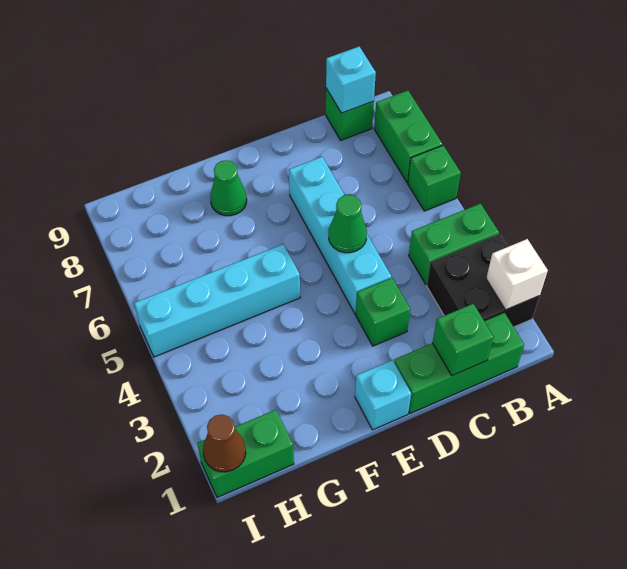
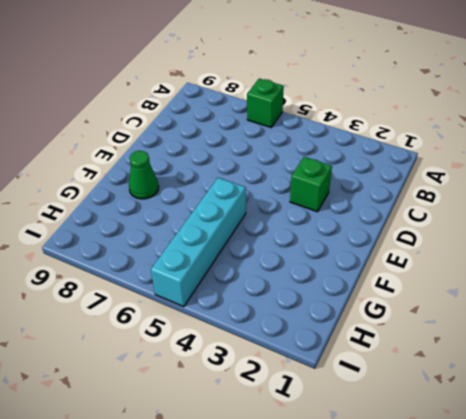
none -> black brick A2:B3 level 1
none -> green brick A4:B4 level 1
none -> green brick A7:A8 level 1

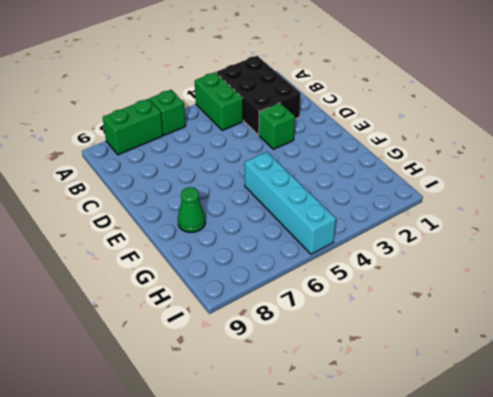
black brick A2:C3 level 1 -> black brick A2:B3 level 1
none -> green brick B1:D1 level 1
none -> green brick B9 level 1
none -> cyan brick D4:D7 level 1

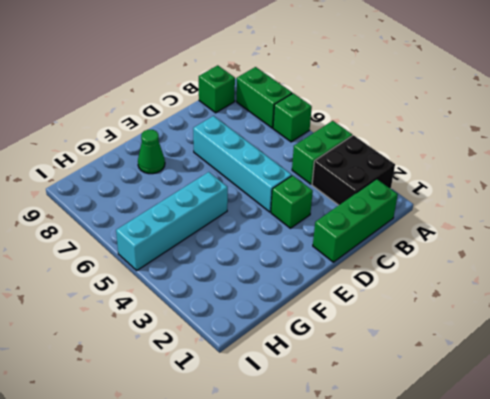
none -> cyan brick E1 level 1
none -> green brick H1:I1 level 1
none -> white brick A2 level 2

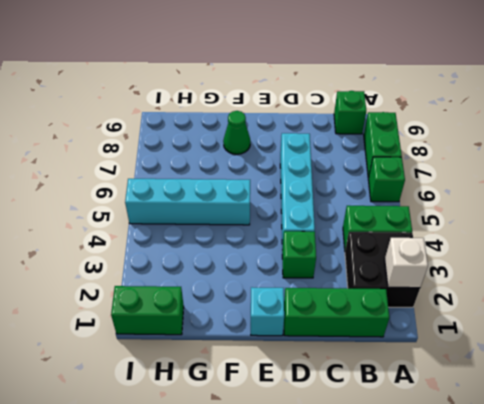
none -> cyan brick B9 level 2
none -> green brick C1 level 2
none -> green cone D5 level 2

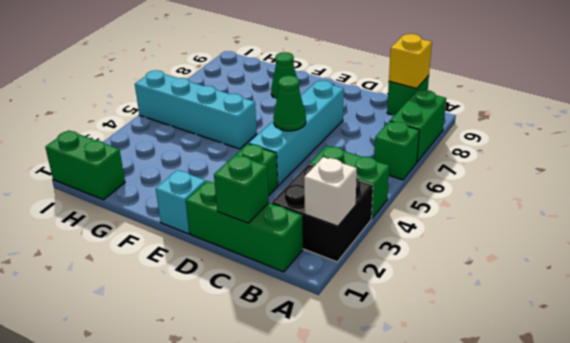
yellow brick B9 level 2 -> cyan brick B9 level 2
none -> brown cone I1 level 2

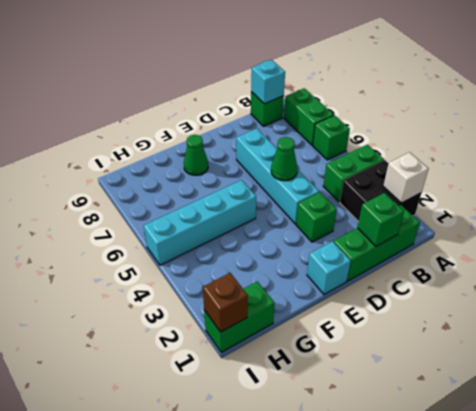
brown brick I1 level 2 -> brown cone I1 level 2

